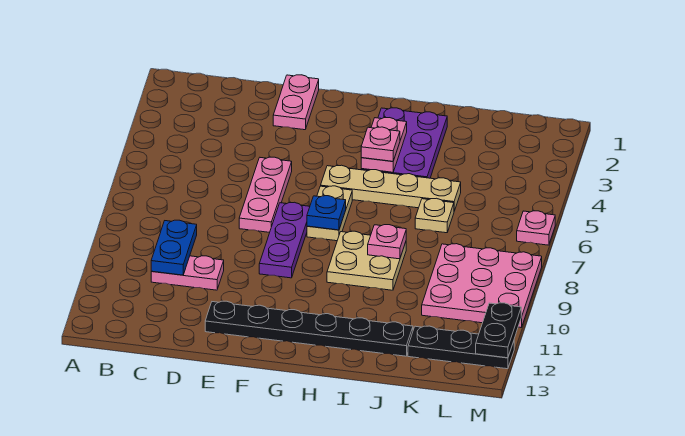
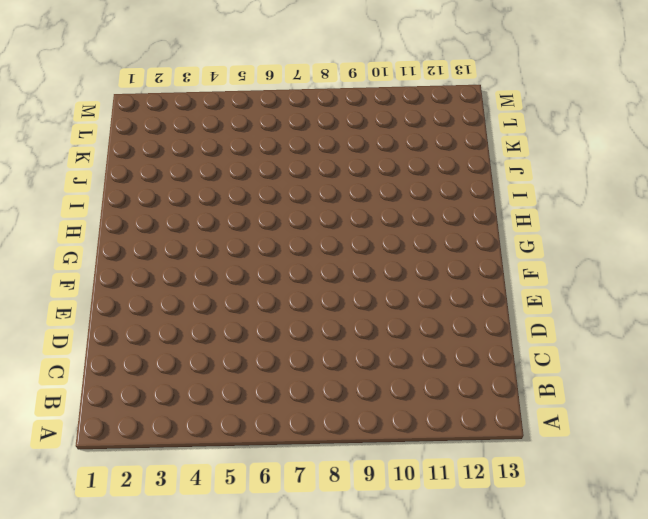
none -> pink plate C10:D10 level 1
none -> pink plate E1:E2 level 1
none -> pink plate E5:E7 level 1

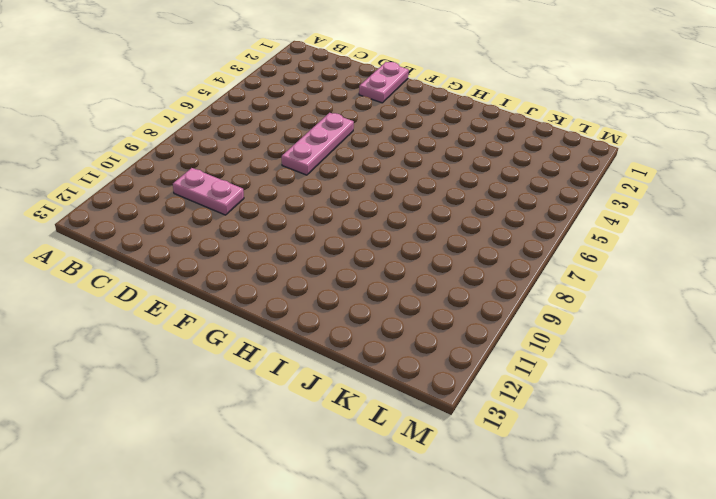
none -> black plate E12:J12 level 1
none -> purple plate F7:F9 level 1
none -> tan plate G5:J5 level 1

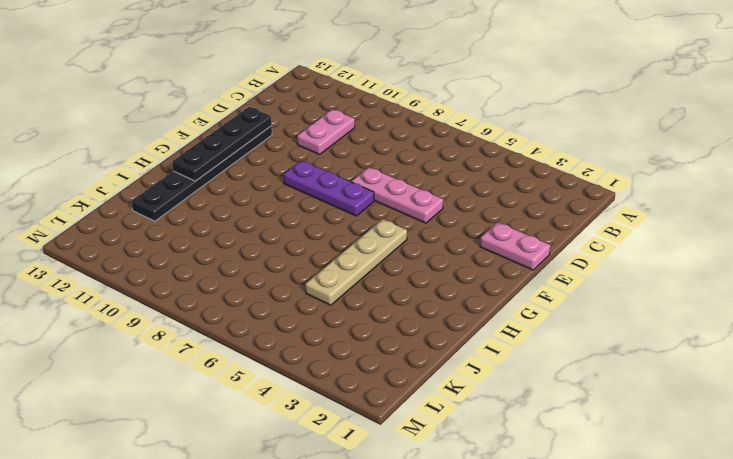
black plate E12:H12 level 2 -> none
none -> tan plate G6:G7 level 1
none -> purple plate H2:I4 level 1
none -> tan plate H8:I9 level 1

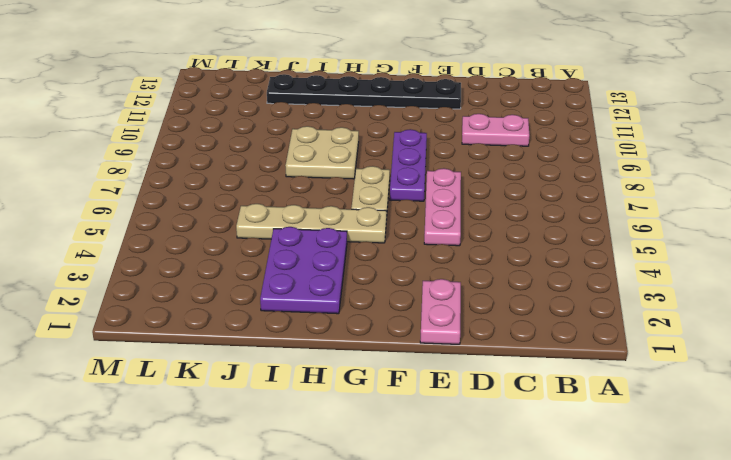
none -> tan plate J6 level 1
none -> pink plate K8:M10 level 1
none -> black plate K12:M12 level 1

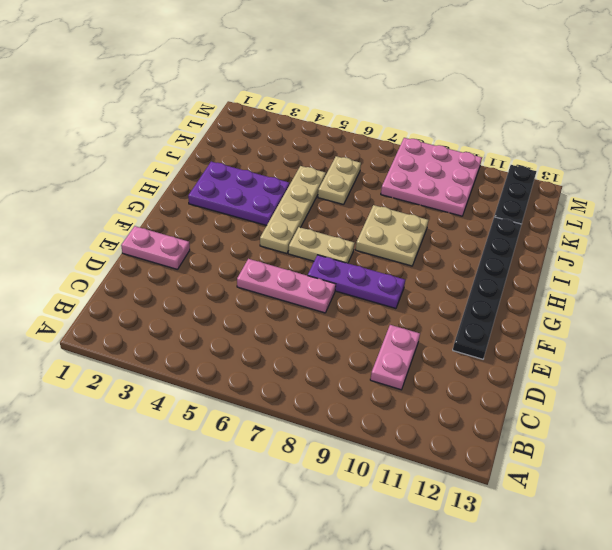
tan plate J6:K6 level 1 -> tan plate J6 level 1
none -> pink plate M6 level 1
none -> blue plate C9:C10 level 2
none -> blue plate G7 level 2

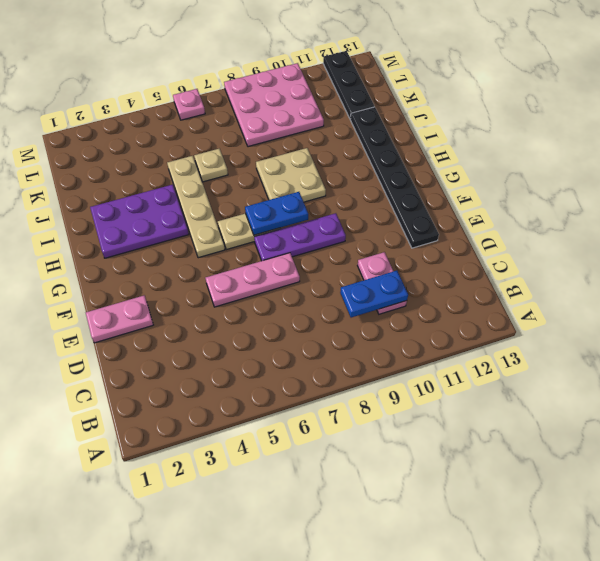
blue plate G7:G8 level 2 -> blue plate G7 level 2
none -> pink plate H3:H4 level 2
none -> pink plate I8 level 2
none -> black plate M11:M12 level 2

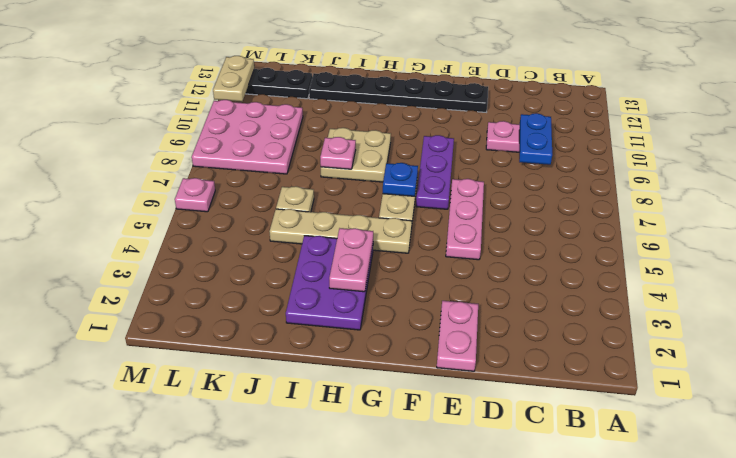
tan plate M11:M12 level 2 -> black plate M11:M12 level 2
none -> pink plate H4 level 3

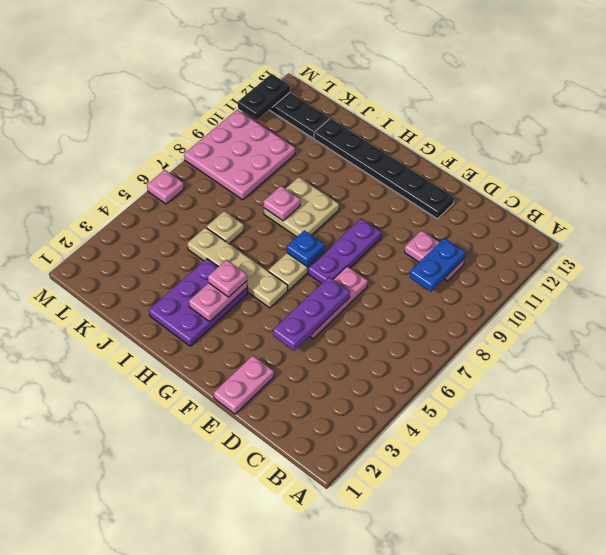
purple plate E4:E6 level 2 -> none

